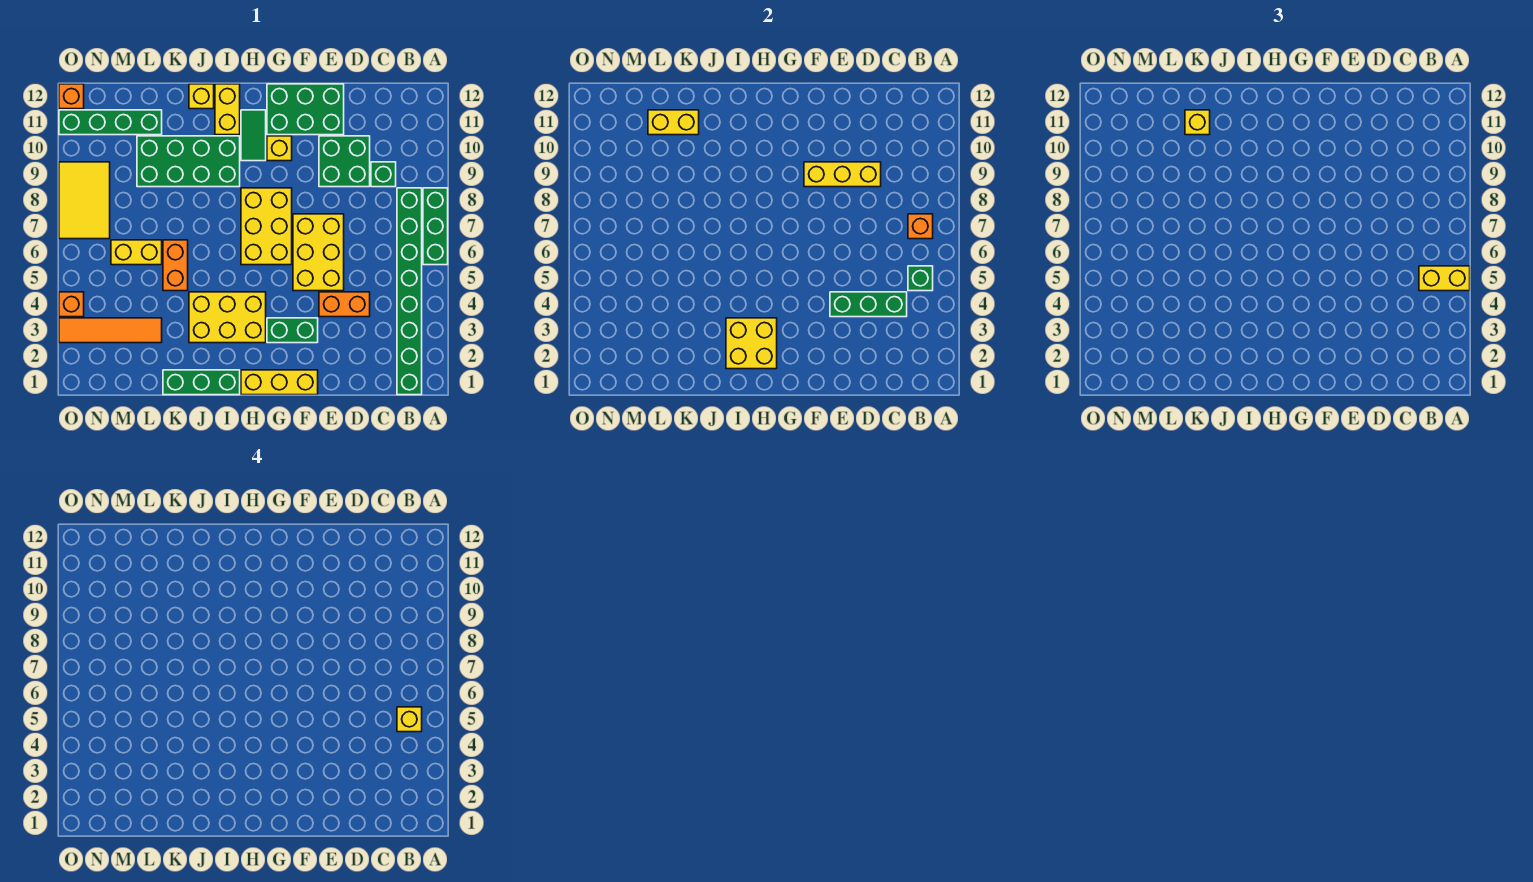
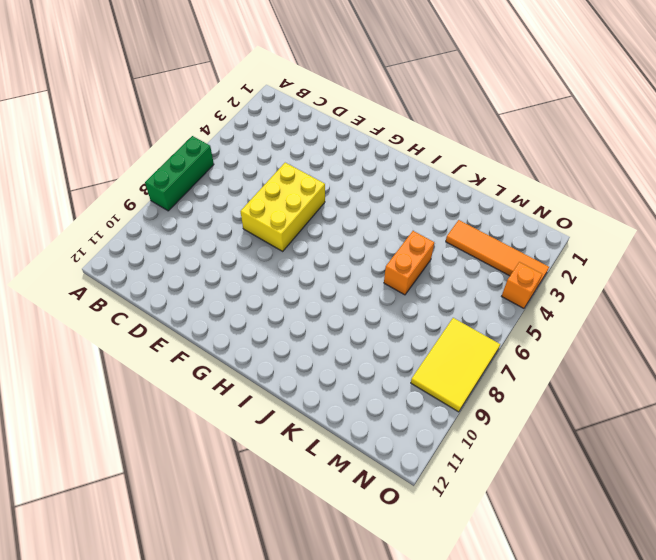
none -> green brick B1:B8 level 1
none -> green brick C9 level 1
none -> orange brick D4:E4 level 1
none -> green brick D9:E10 level 1

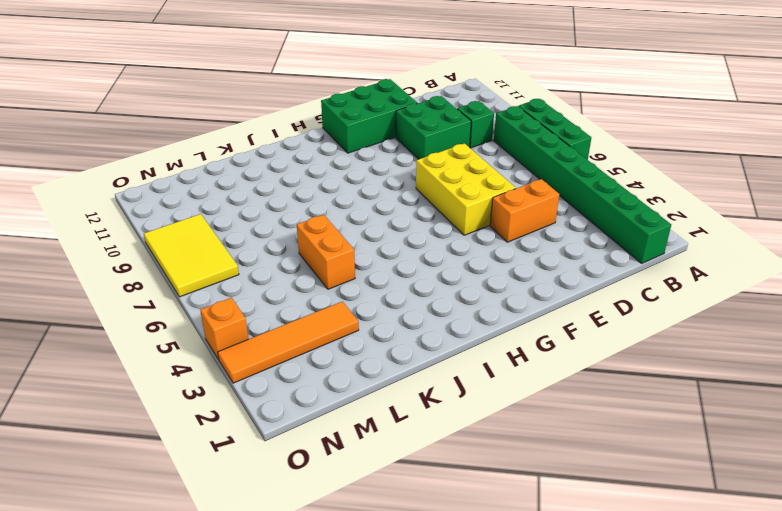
none -> yellow brick F1:H1 level 1
none -> green brick F3:G3 level 1
none -> yellow brick G6:H8 level 1
none -> yellow brick G10 level 1

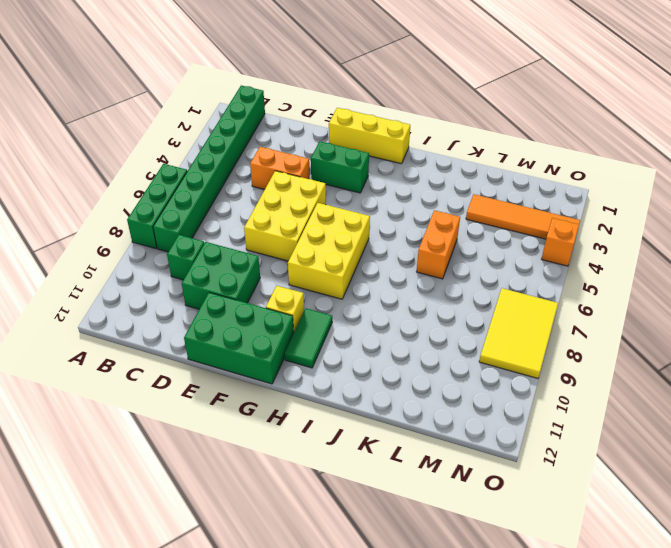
none -> yellow brick H3:J4 level 1
none -> green brick I1:K1 level 1
none -> green brick I9:L10 level 1
none -> yellow brick I11:I12 level 1

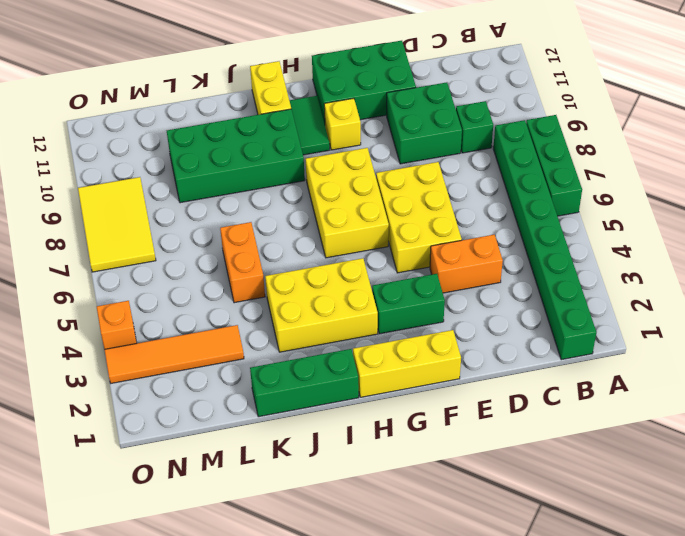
none -> yellow brick J12 level 1
none -> yellow brick L6:M6 level 1
none -> green brick L11:O11 level 1
none -> orange brick O12 level 1

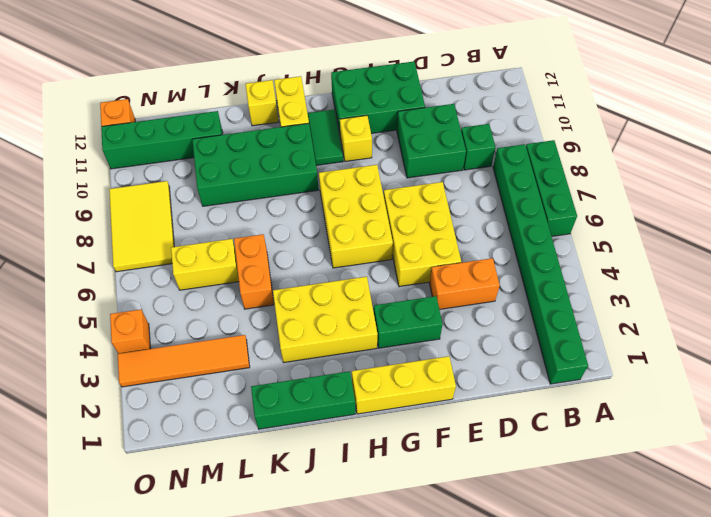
none -> green brick B5 level 2
none -> orange brick B7 level 2
none -> green brick C4:E4 level 2
none -> yellow brick D9:F9 level 2

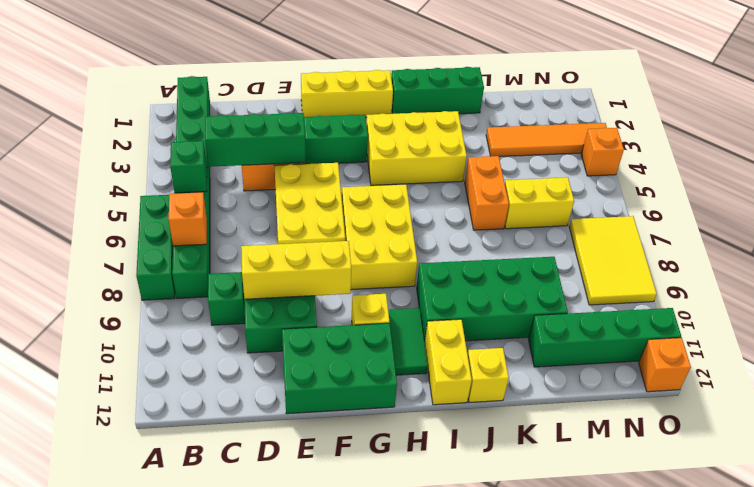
none -> yellow brick H2:I3 level 2
none -> yellow brick K11:L11 level 2
none -> yellow brick A5:B5 level 3
none -> yellow brick K11 level 3

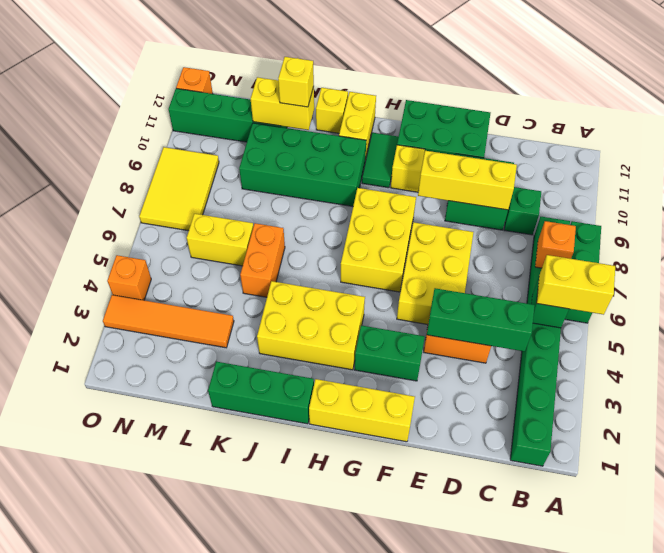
none -> yellow brick H2:I3 level 2
none -> yellow brick B5 level 4

